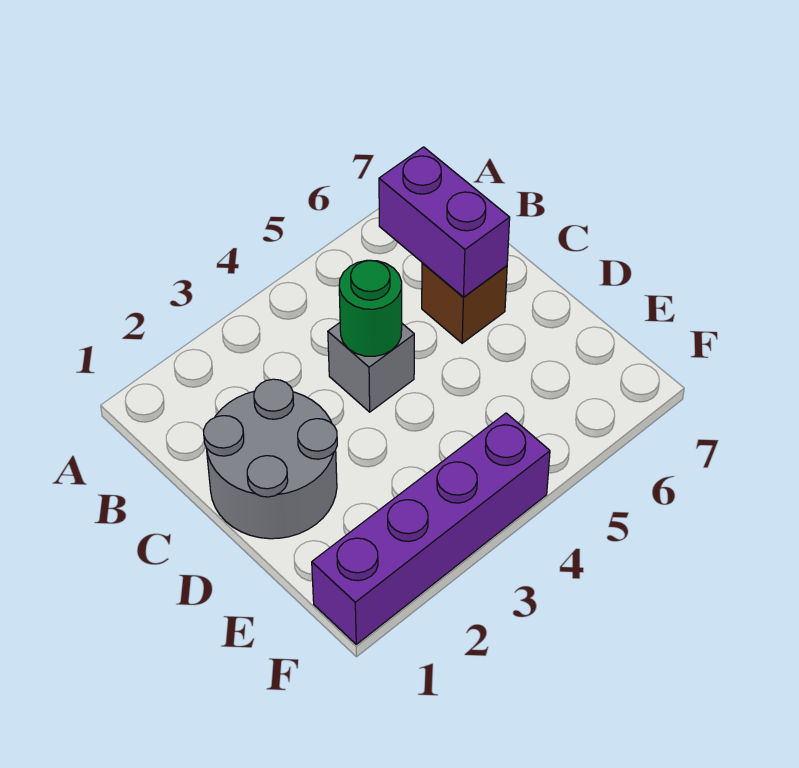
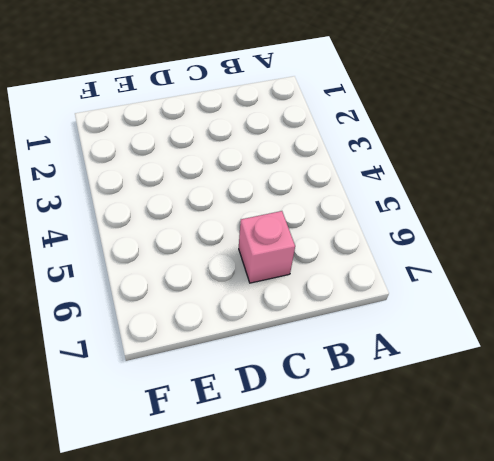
pink brick C6 level 1 -> brown brick C6 level 1
none -> grey round brick C1:D2 level 1
none -> grey brick C4 level 1

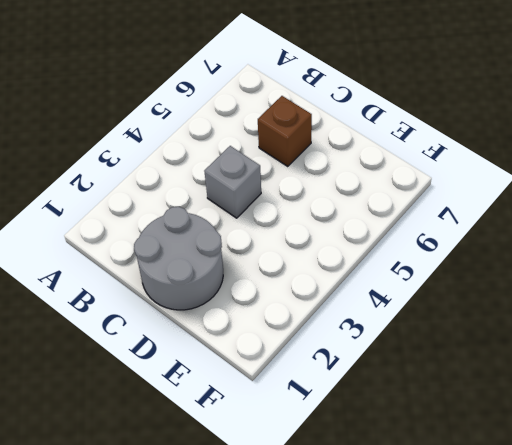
none -> purple brick F1:F4 level 1
none -> purple brick B6:C6 level 2

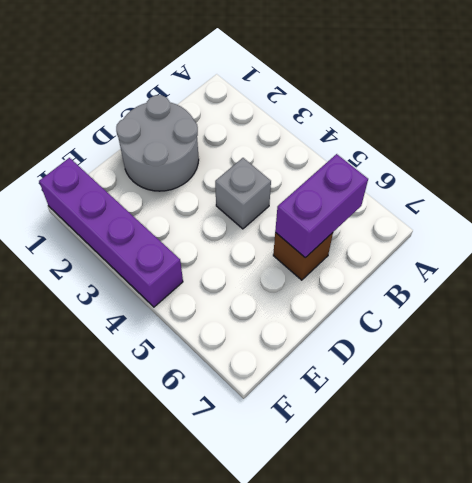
none -> green round brick C4 level 2

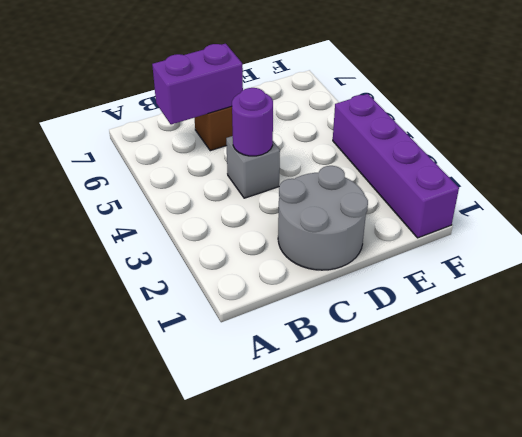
purple round brick C4 level 2 -> green round brick C4 level 2

